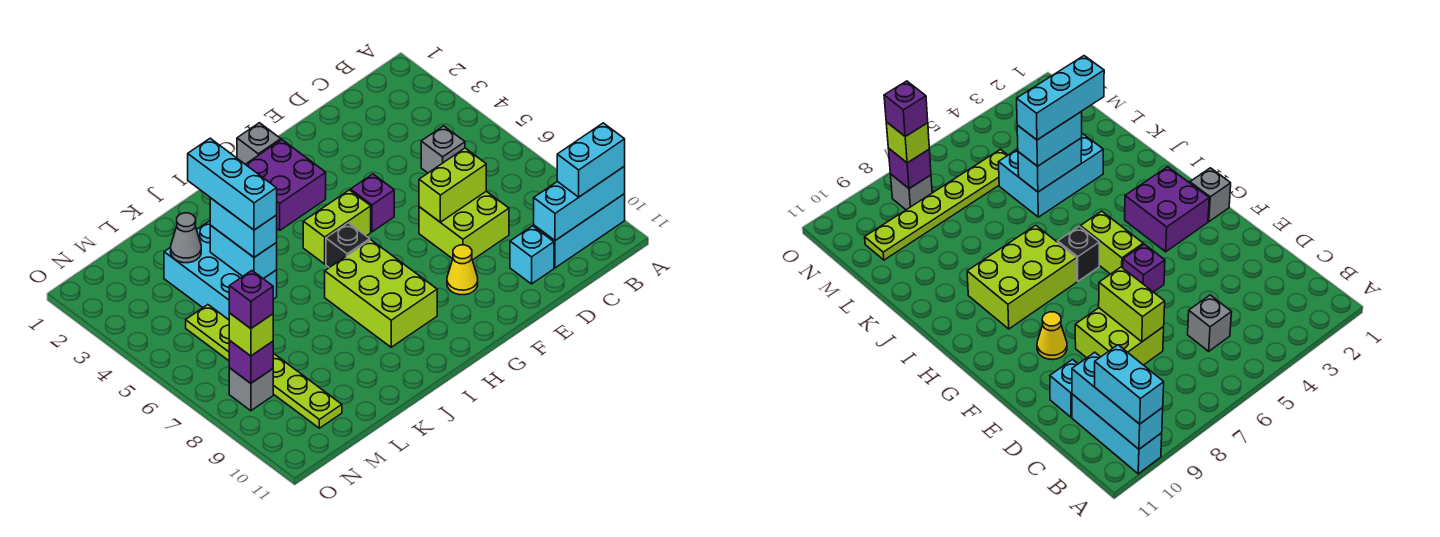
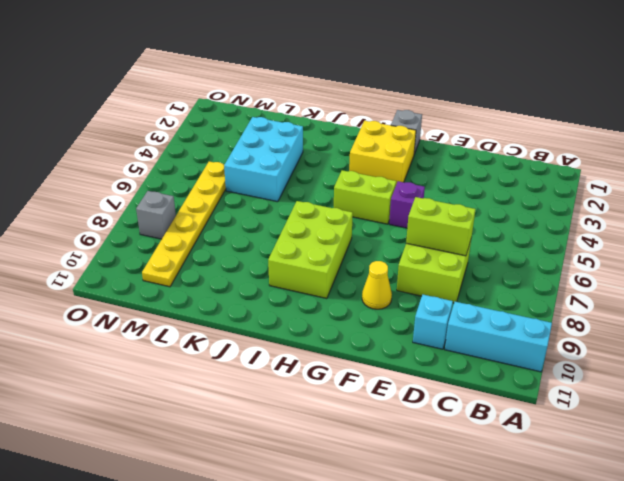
yellow brick G2:H3 level 1 -> purple brick G2:H3 level 1
yellow plate M5:M10 level 1 -> lime plate M5:M10 level 1
none -> grey brick C5 level 1
none -> black brick H6 level 1
none -> cyan brick A10:C10 level 2

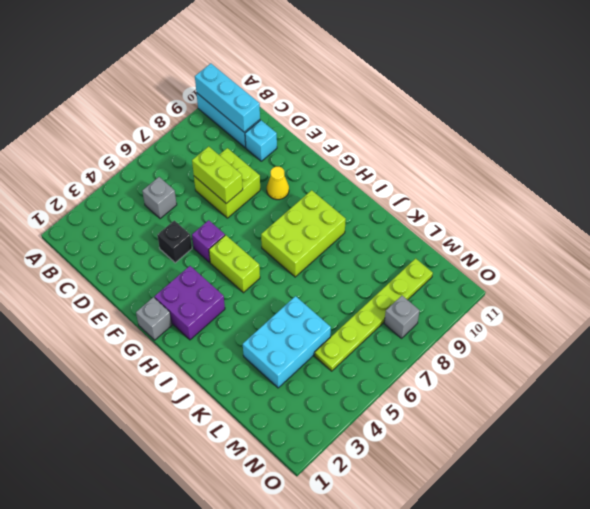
black brick E4 level 1 -> black brick H6 level 1
none -> cyan brick K4:K5 level 2
none -> grey cone L3 level 2
none -> purple brick N8 level 2

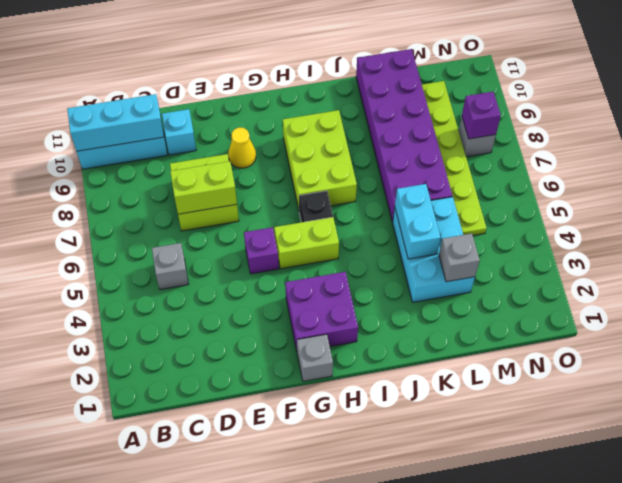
purple brick K6:L11 level 1 -> none
grey brick L3 level 2 -> grey cone L3 level 2
none -> cyan brick A10:B10 level 3
none -> cyan brick K4:K5 level 3
none -> lime brick N8 level 3

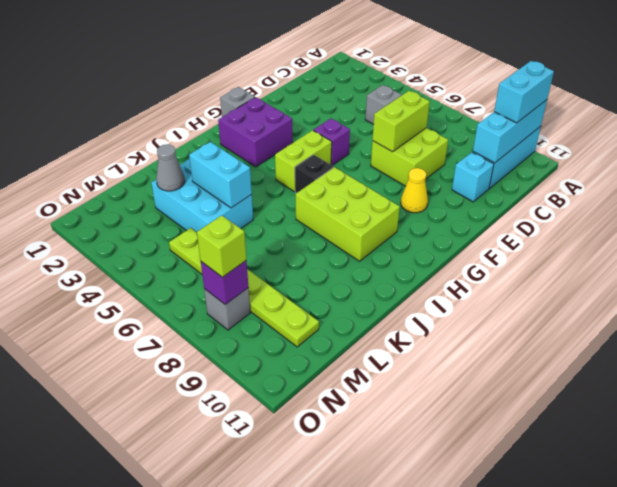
none -> cyan brick K4:K5 level 3
none -> cyan brick K3:K5 level 4
none -> purple brick N8 level 4

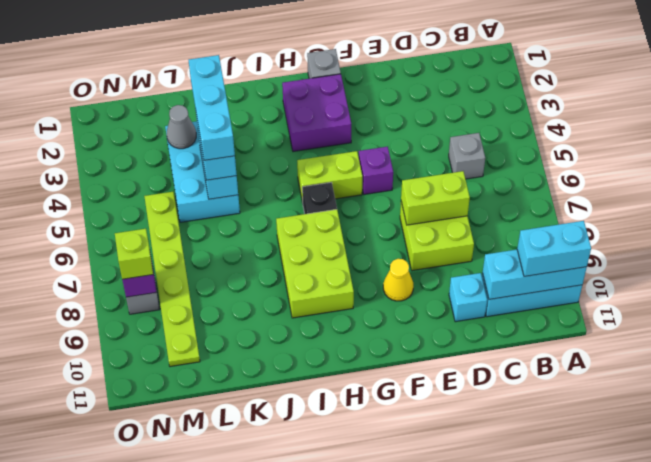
none -> purple brick N8 level 4

